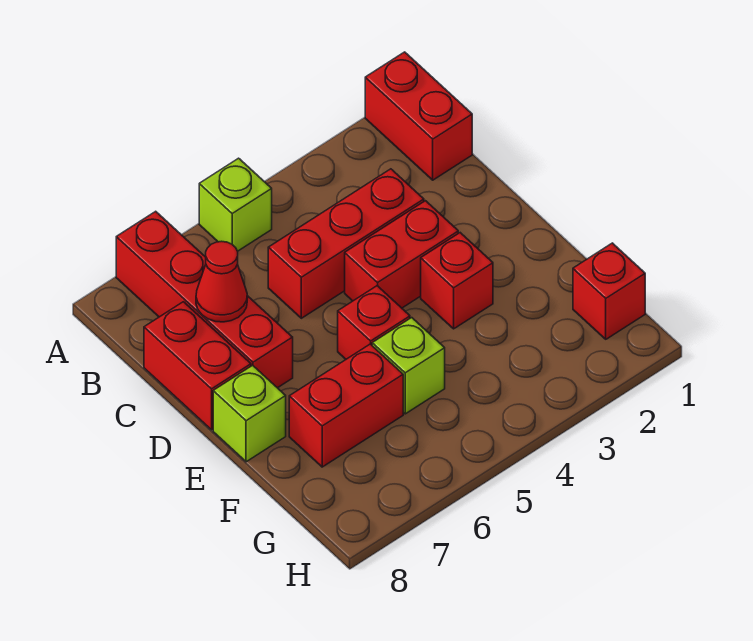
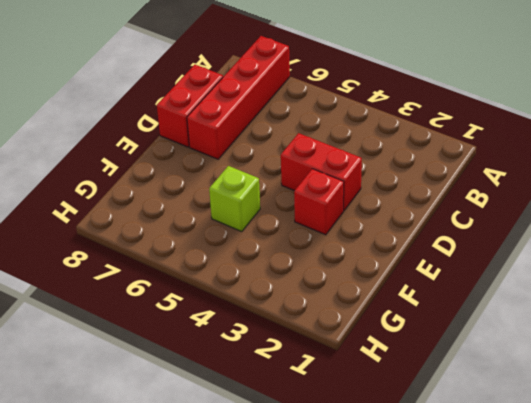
none -> red brick A1:B1 level 1
none -> lime brick A5 level 1
none -> red brick C3:C5 level 1

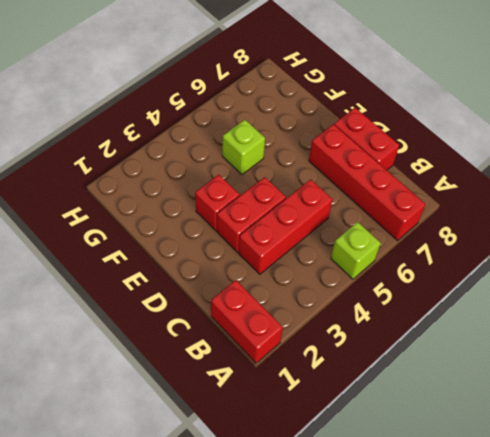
none -> red brick E5 level 1
none -> lime brick E8 level 1
none -> red brick F6:F7 level 1

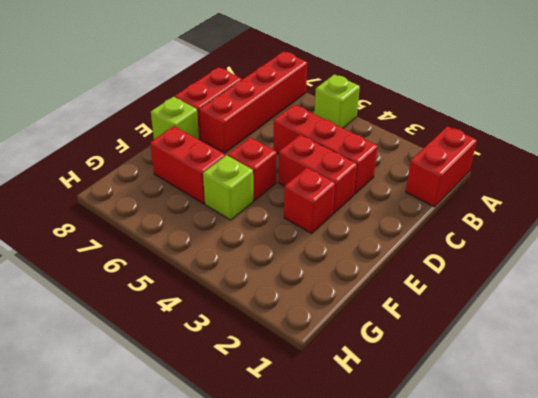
none -> red brick G1 level 1
none -> red cone C7 level 2

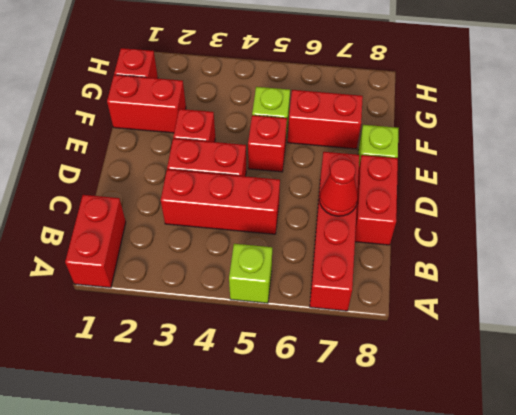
red brick F1:F2 level 1 -> none

